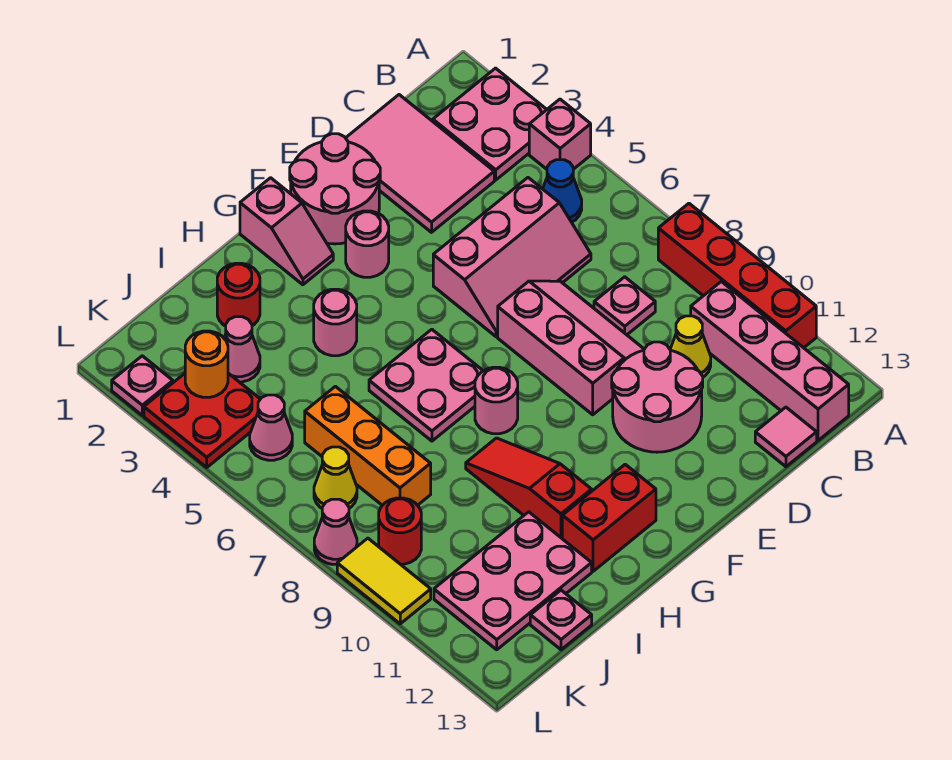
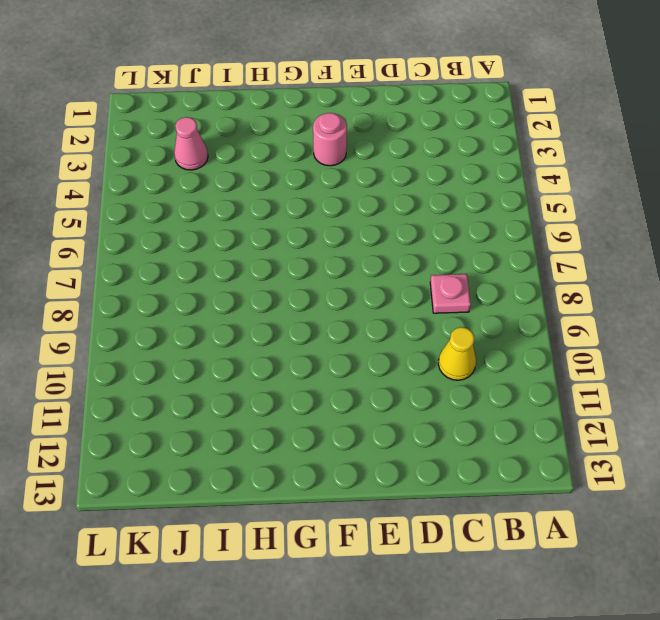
none -> pink plate A2:B3 level 1
none -> pink brick A4 level 1
none -> red brick A8:A11 level 1
none -> blue cone B5 level 1

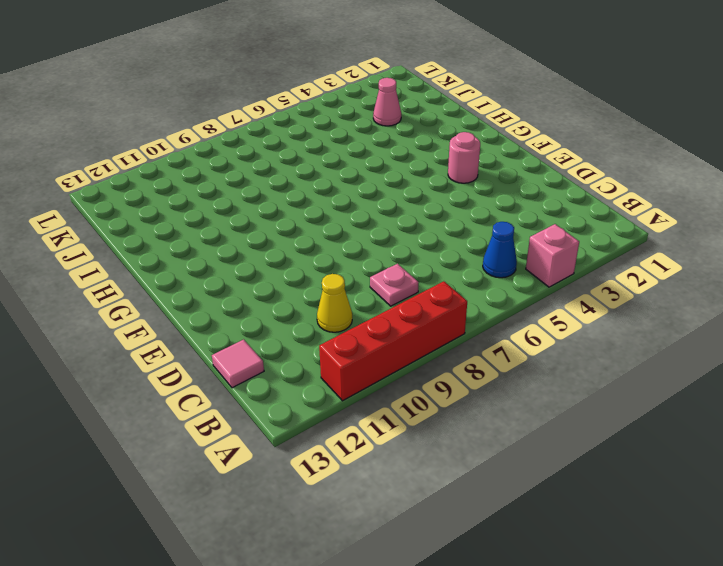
none -> pink plate A2:B3 level 1
none -> pink brick B10:B13 level 1
none -> pink tile C1:D3 level 1
none -> pink slope C5:E6 level 1 top 5

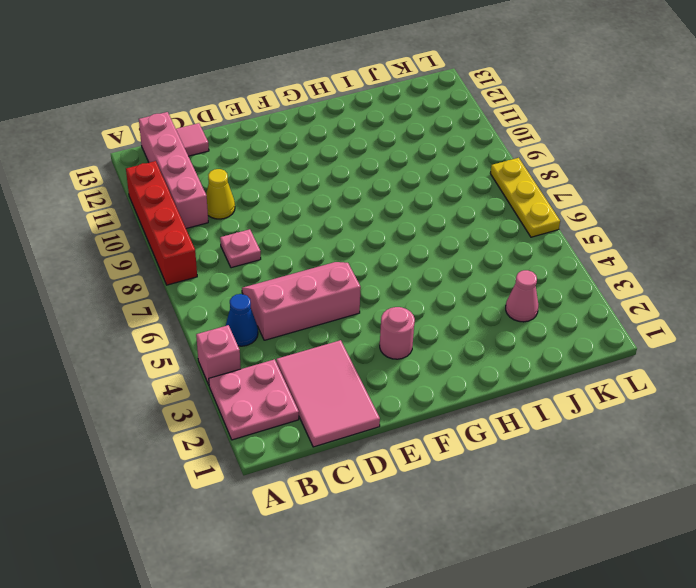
yellow plate L6:L8 level 1 -> pink cone L8 level 1
none -> pink slope D7:E9 level 1 top E
none -> pink round brick D10:E11 level 1
none -> pink round brick E1:F2 level 1
none -> pink slope G1:G2 level 1 top 1

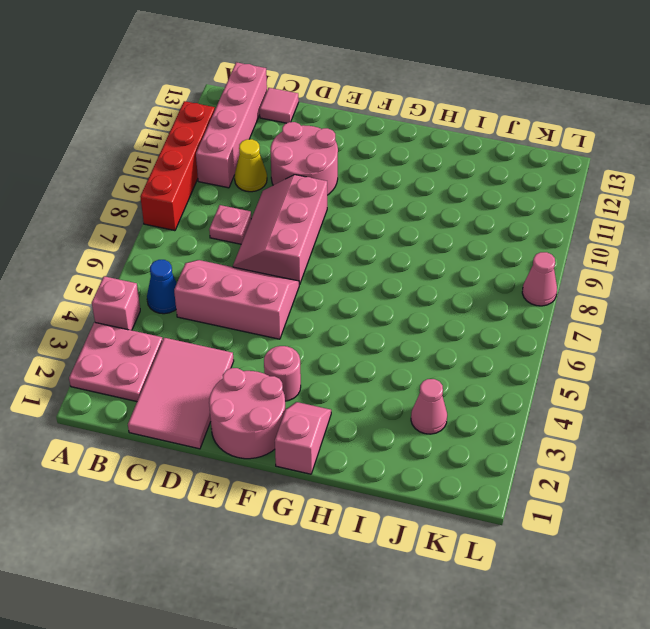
none -> pink plate G6:H7 level 1
none -> pink round brick G8 level 1
none -> red brick G12:H12 level 1
none -> pink round brick H4 level 1

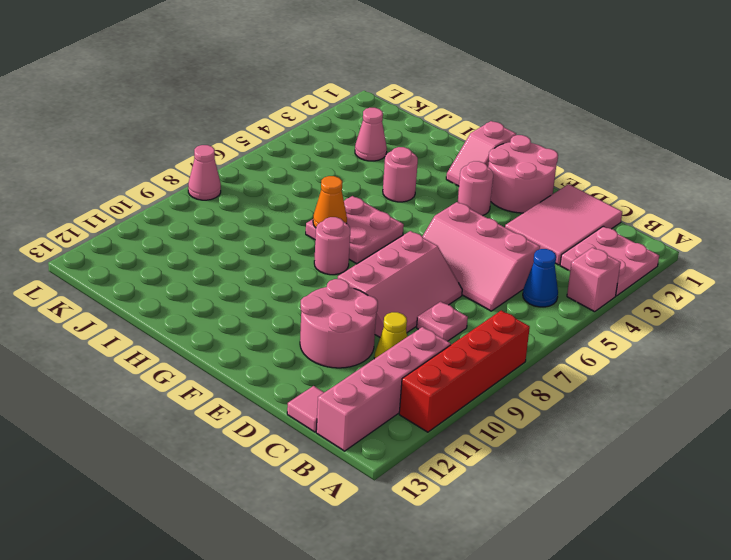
orange cone H7 level 2 -> none
none -> red brick G12:H12 level 1
none -> red slope H9:H11 level 1 top 11
none -> red round brick I2 level 1
none -> pink plate I11:K12 level 1

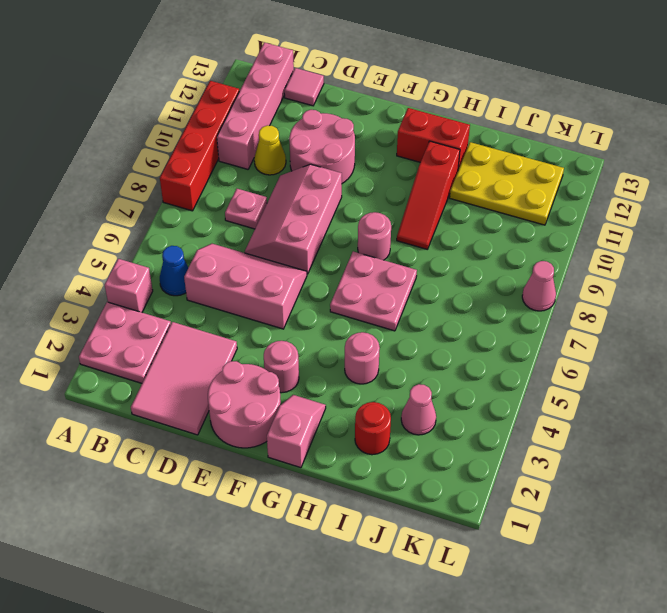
yellow plate I11:K12 level 1 -> pink plate I11:K12 level 1
none -> orange brick J6:J8 level 1
none -> pink plate J13 level 1
none -> red plate K3:L4 level 1
none -> pink cone K5 level 1

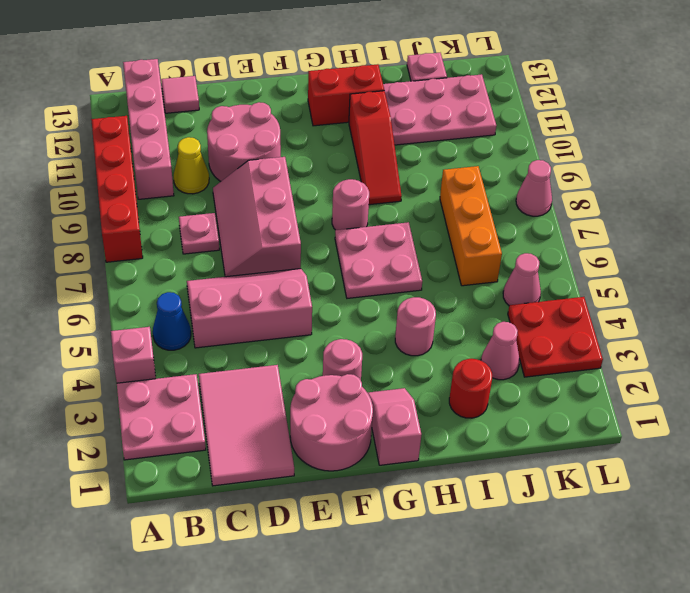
none -> yellow cone K7 level 1
none -> red round brick K9 level 1
none -> pink plate L2 level 1
none -> yellow tile L9:L10 level 1

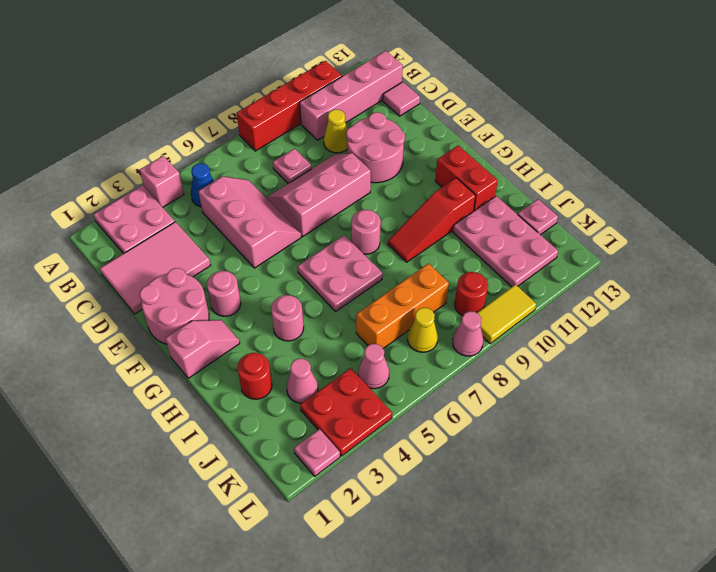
none -> orange round brick K3 level 2

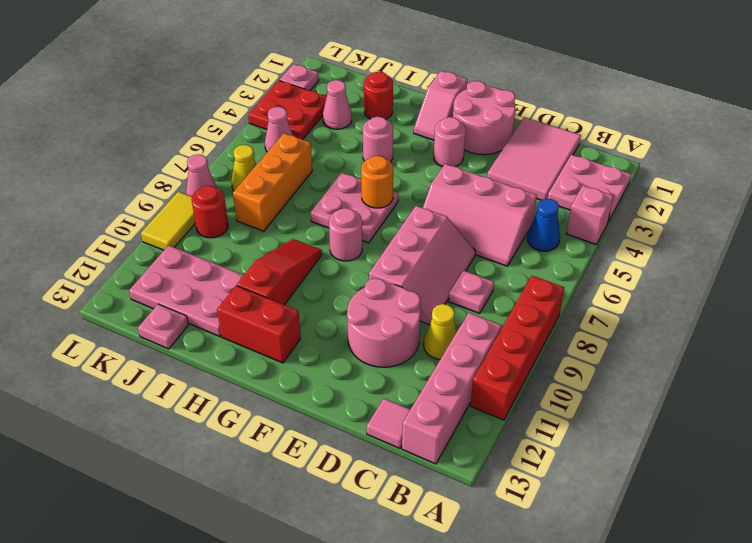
orange round brick G6 level 2 -> orange round brick K3 level 2

